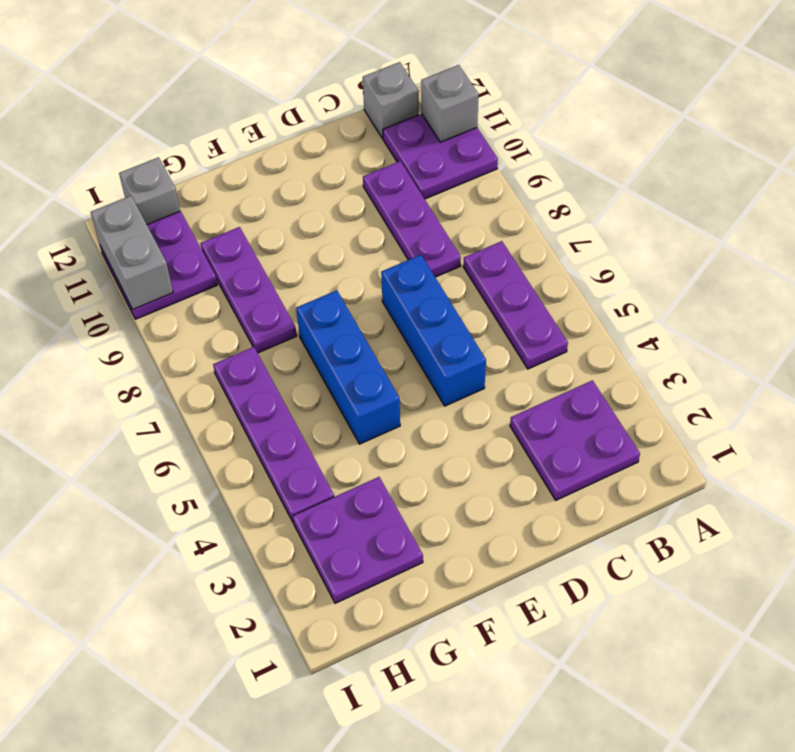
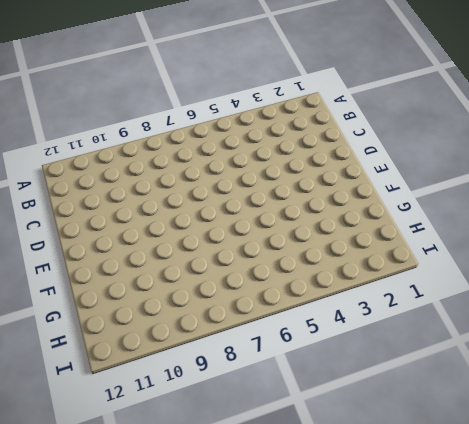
none -> purple plate A10:B11 level 1
none -> purple plate B2:C3 level 1
none -> purple plate B5:B7 level 1

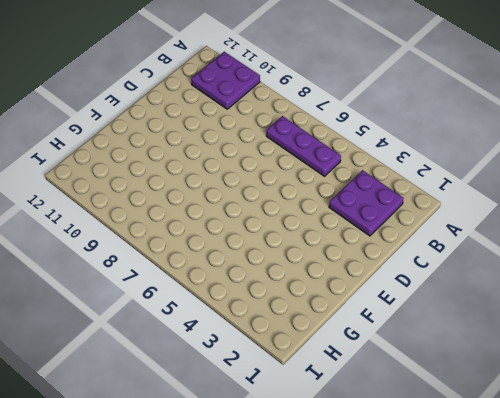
none -> grey brick B12 level 1
none -> purple plate C8:C10 level 1
none -> blue brick D5:D7 level 1

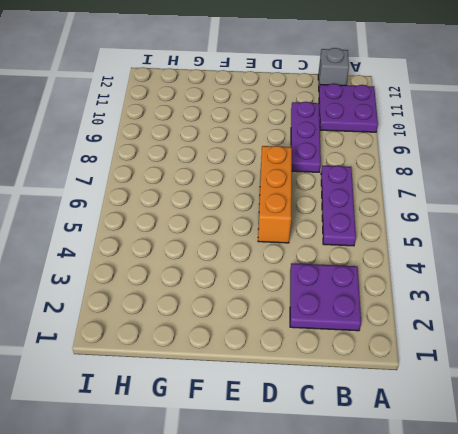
orange brick D5:D7 level 1 -> blue brick D5:D7 level 1
none -> blue brick F5:F7 level 1
none -> purple plate G2:H3 level 1
none -> purple plate G8:G10 level 1

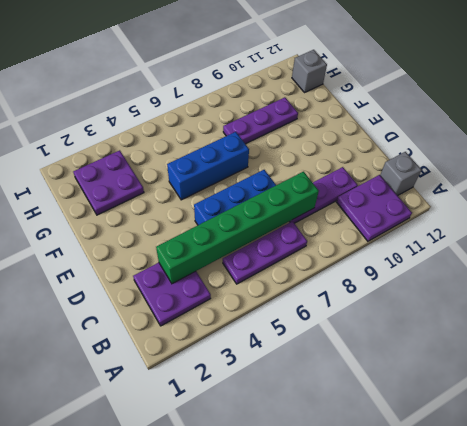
green brick C3:C8 level 2 -> none
none -> purple plate H4:H7 level 1
none -> purple plate H10:I11 level 1
none -> grey brick A11 level 2

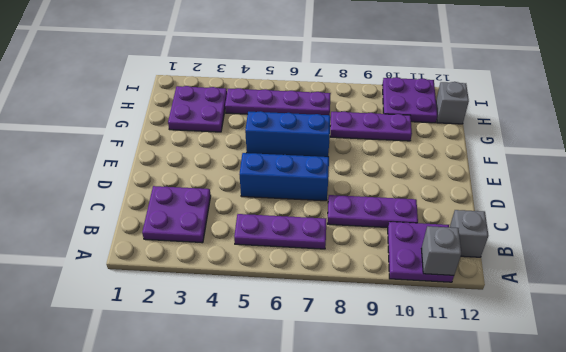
none -> grey brick I10:I11 level 2

